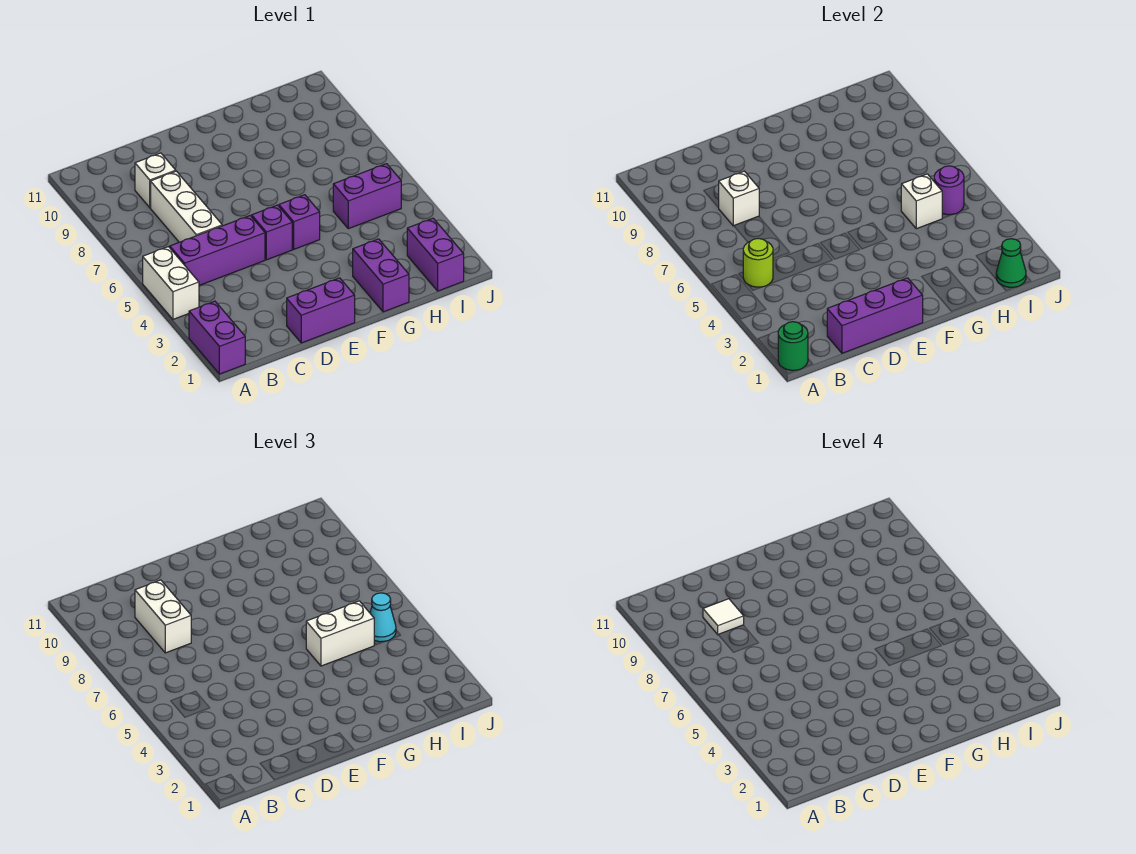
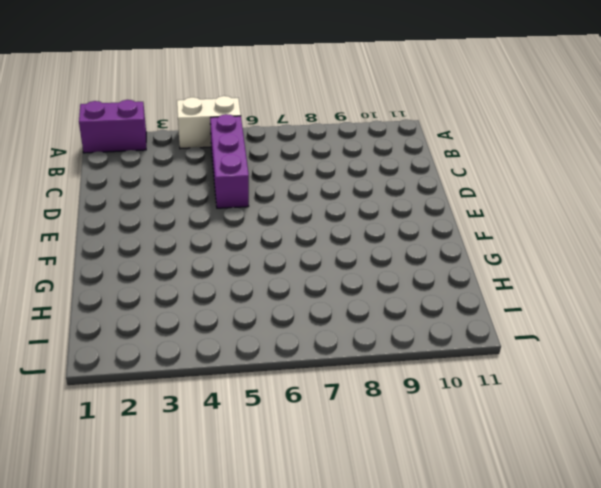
none -> white brick C6:C8 level 1
none -> white brick C9 level 1
none -> purple brick D1:E1 level 1

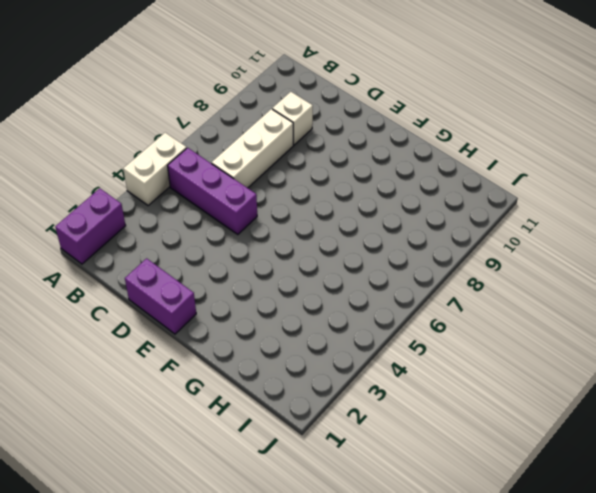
none -> purple brick E5 level 1
none -> purple brick F5 level 1
none -> purple brick G1:G2 level 1

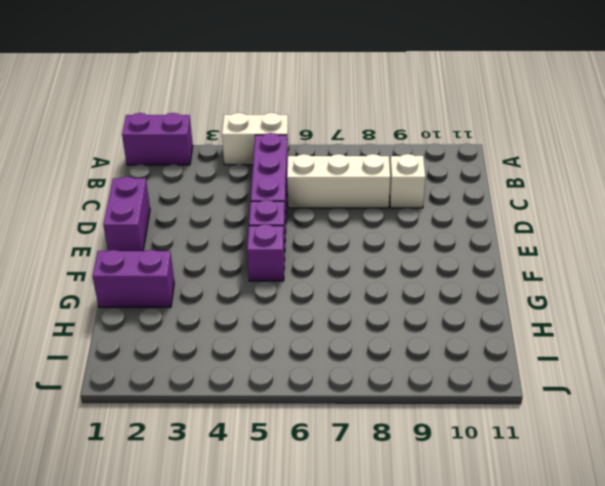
none -> purple brick H5:I5 level 1
none -> purple brick I1:I2 level 1
none -> green round brick A1 level 2

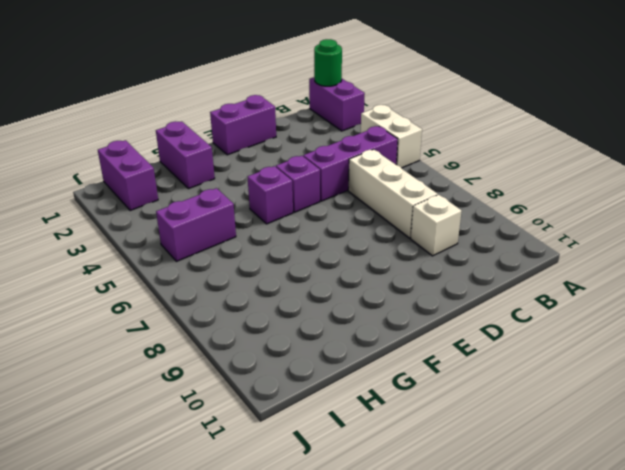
none -> lime round brick B5 level 2
none -> purple brick C1:E1 level 2
none -> white brick C8 level 2

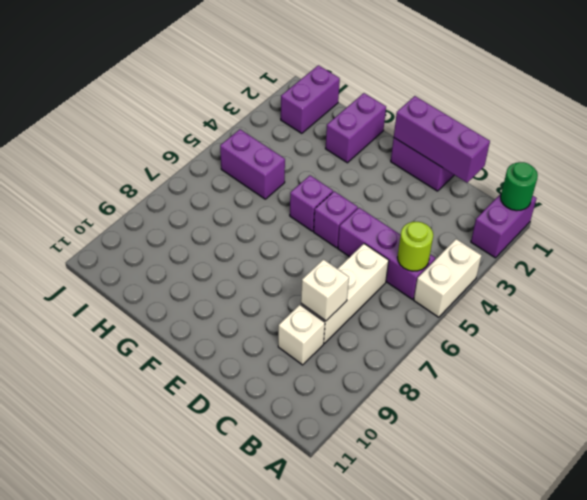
none -> white brick H5 level 2
none -> green cone I1 level 2
none -> purple round brick I5 level 2

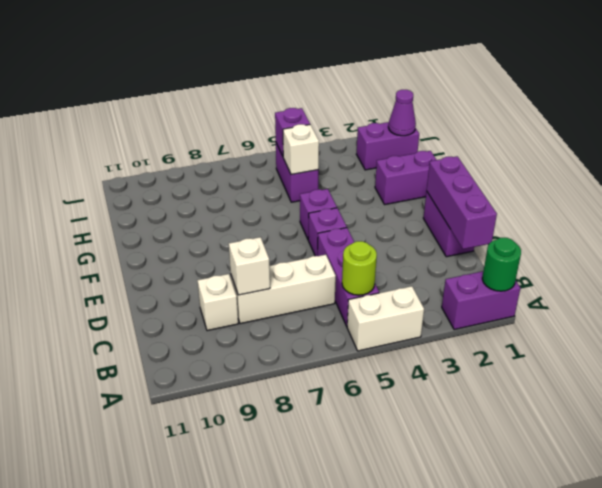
purple cone I1 level 2 -> green cone I1 level 2
purple brick I5 level 2 -> purple round brick I5 level 2
none -> white brick C8:C9 level 3
none -> white brick G5:H5 level 3
none -> cyan cone I5 level 3

